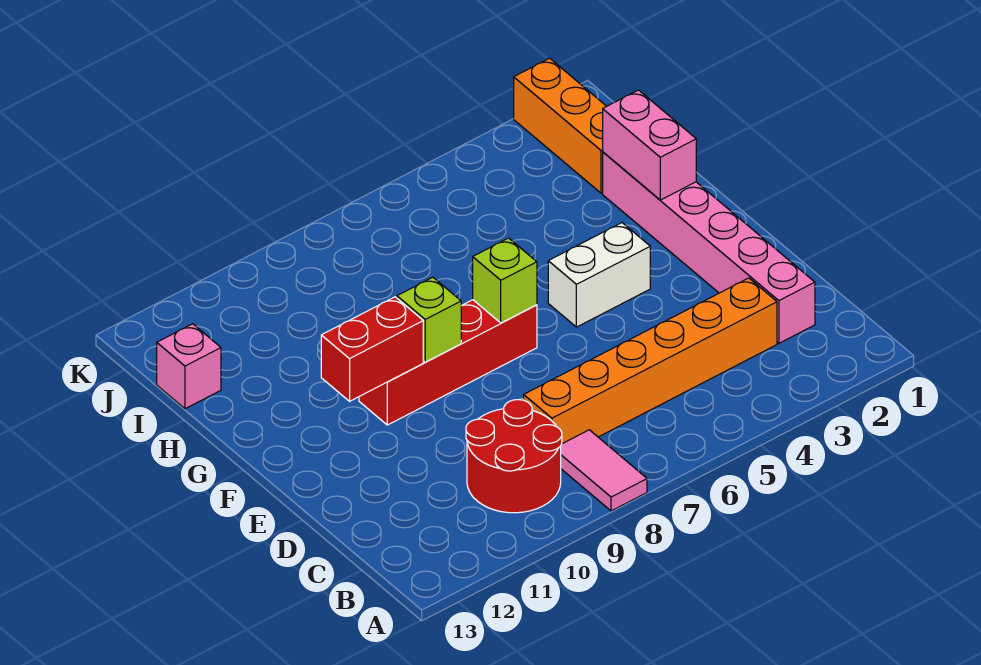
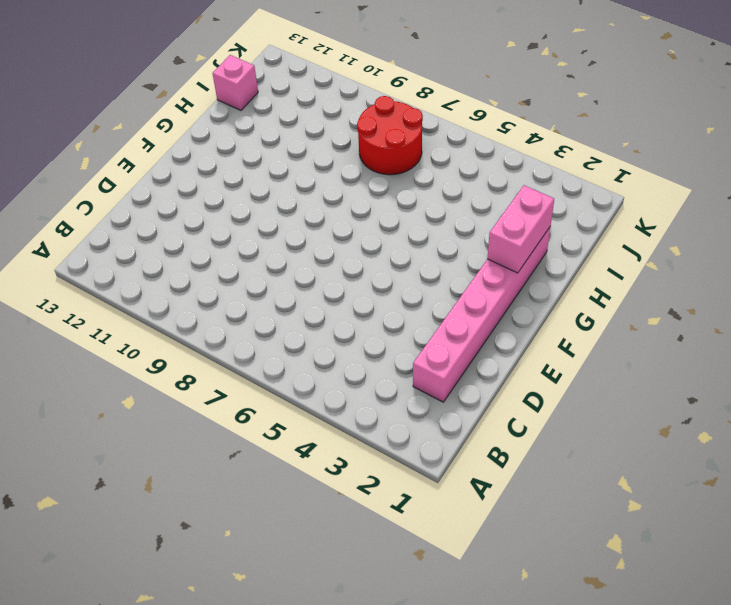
red round brick I7:J8 level 1 -> red round brick B9:C10 level 1
none -> pink tile A8:B8 level 1
none -> orange brick C3:C8 level 1
none -> white brick F4:F5 level 1

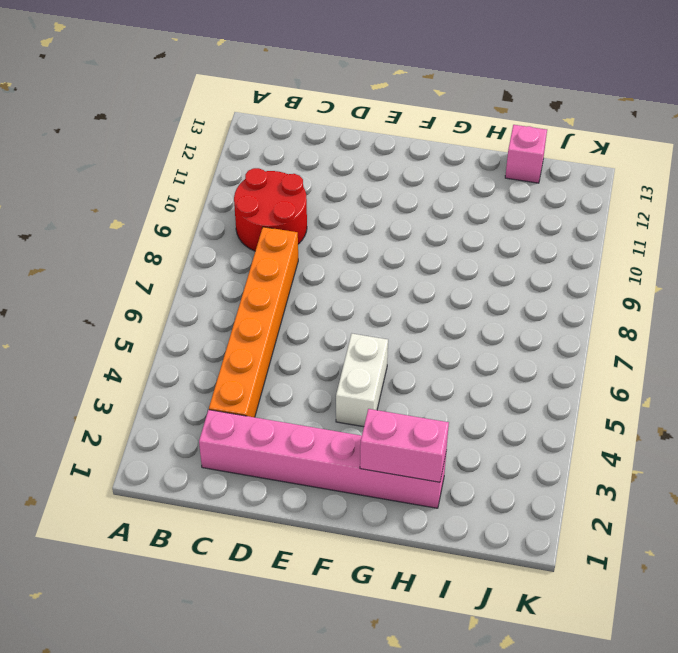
none -> pink tile A8:B8 level 1
none -> red brick F7:F10 level 1
none -> orange brick I2:K2 level 1

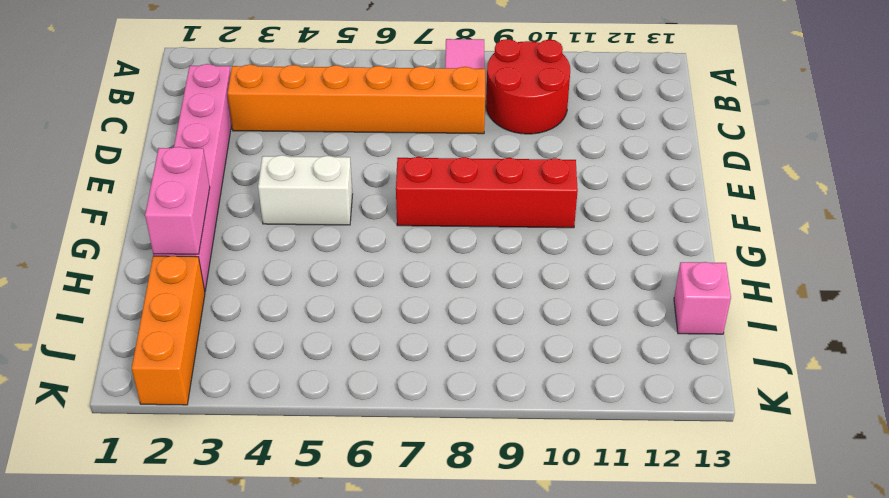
none -> lime brick F7 level 2
none -> lime brick F9 level 2
none -> red brick F10:F11 level 2

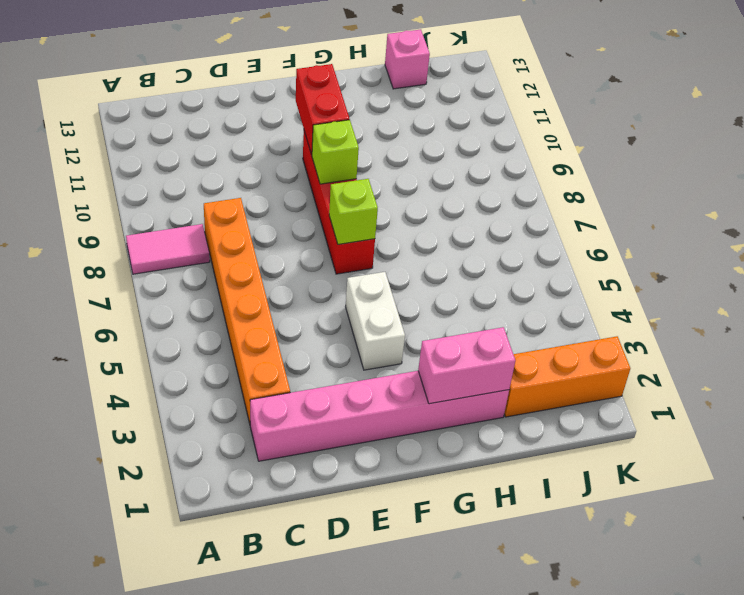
none -> red round brick B9:C10 level 1

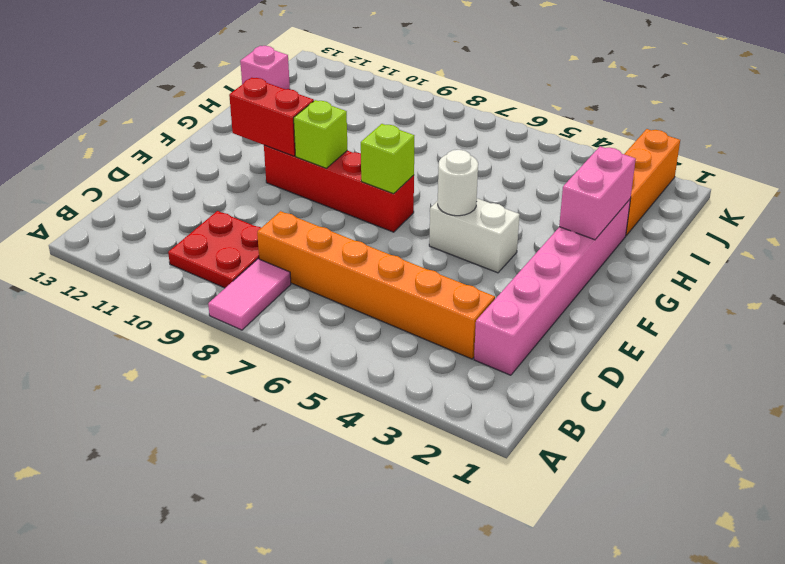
red plate B9:C10 level 1 -> red round brick B9:C10 level 1
white round brick F5 level 2 -> none

